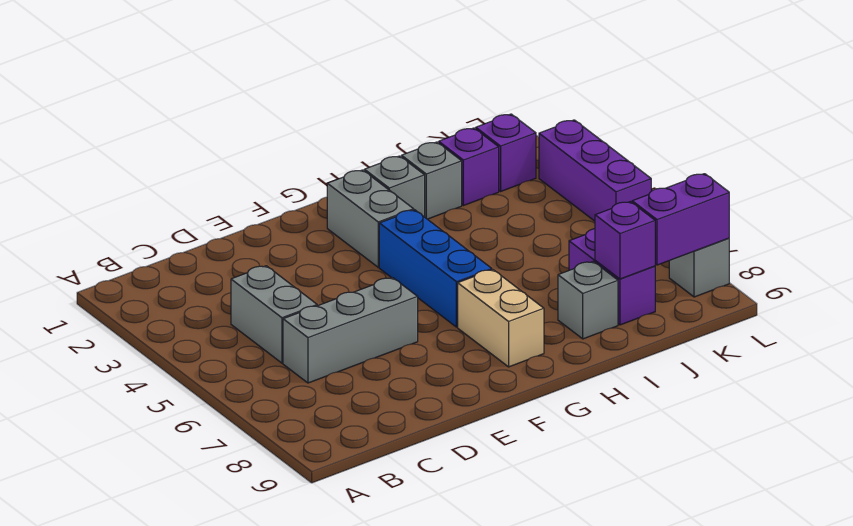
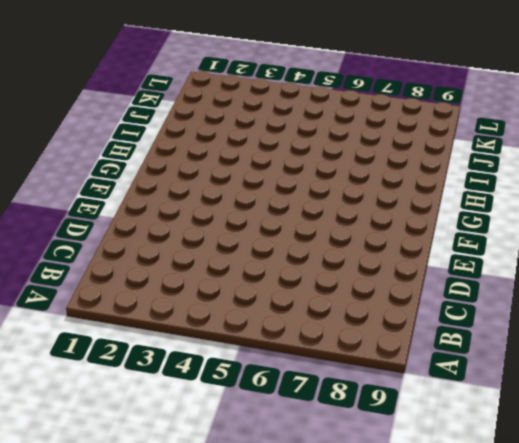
none -> grey brick C4:C5 level 1
none -> grey brick C6:E6 level 1
none -> grey brick G2:G3 level 1

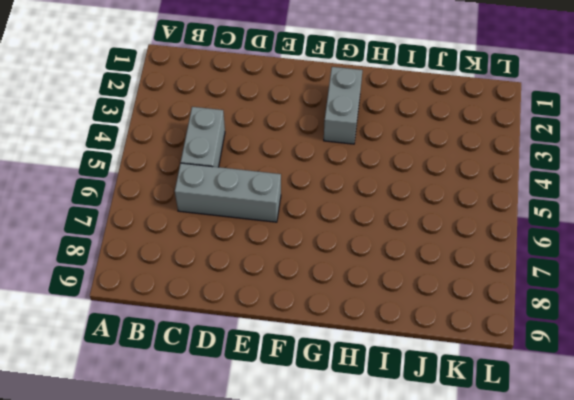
none -> blue brick G4:G6 level 1
none -> tan brick G7:G8 level 1
none -> grey brick H2 level 1

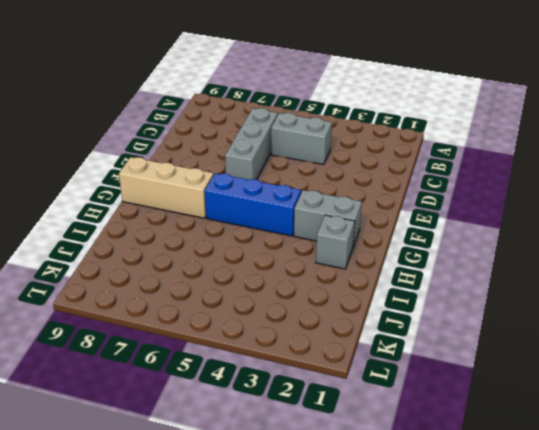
tan brick G7:G9 level 1 -> tan brick G7:G8 level 1
none -> grey brick I2 level 1
none -> grey brick I8 level 1
none -> purple brick J2 level 1

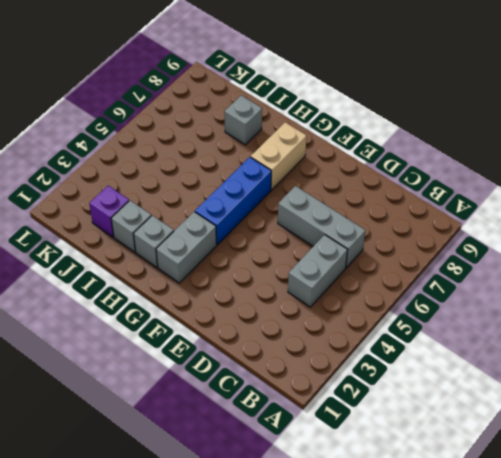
none -> purple brick J7:J8 level 1
none -> purple brick K2 level 1
none -> purple brick L3:L5 level 1

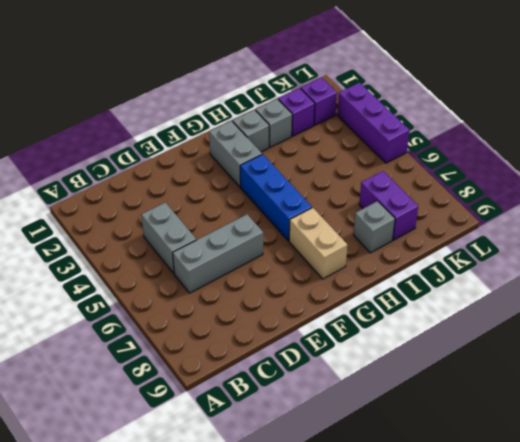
none -> grey brick L8 level 1
none -> purple brick J8 level 2
none -> purple brick K8:L8 level 2

